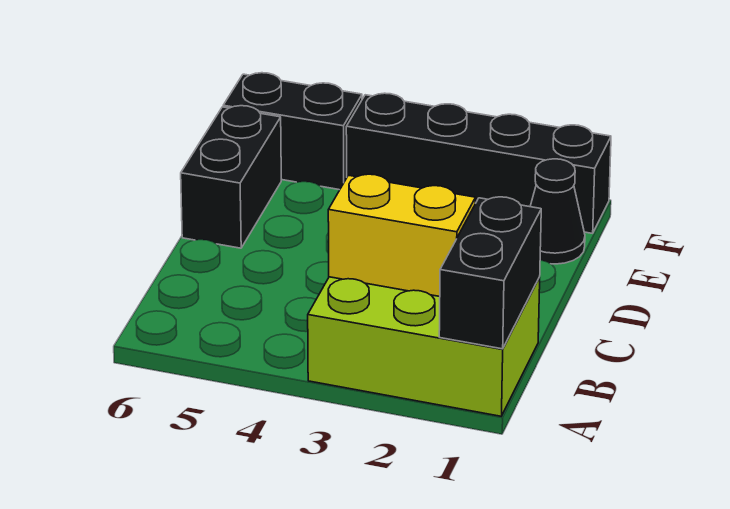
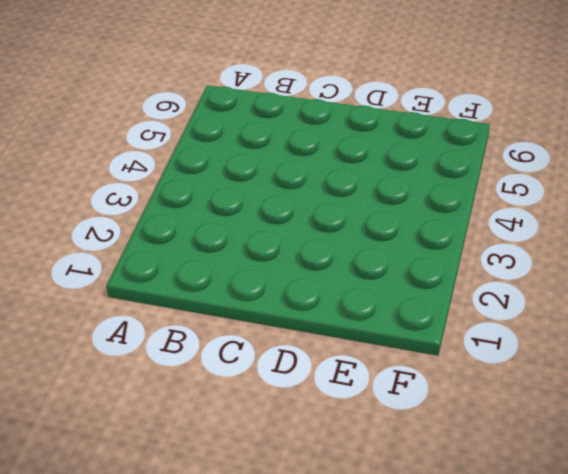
none -> lime brick A1:B3 level 1
none -> black brick D6:E6 level 1

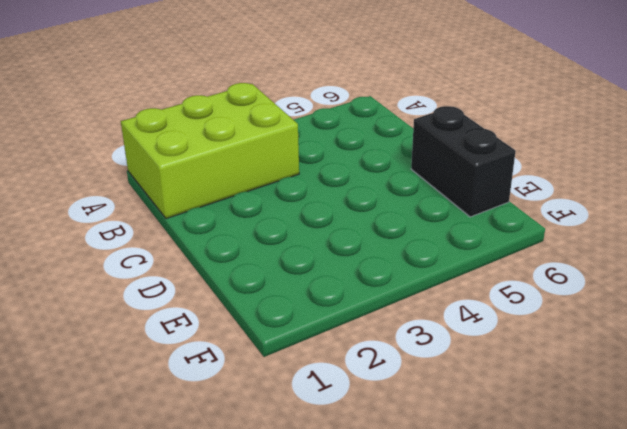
none -> black cone E1 level 1
none -> black brick F1:F4 level 1

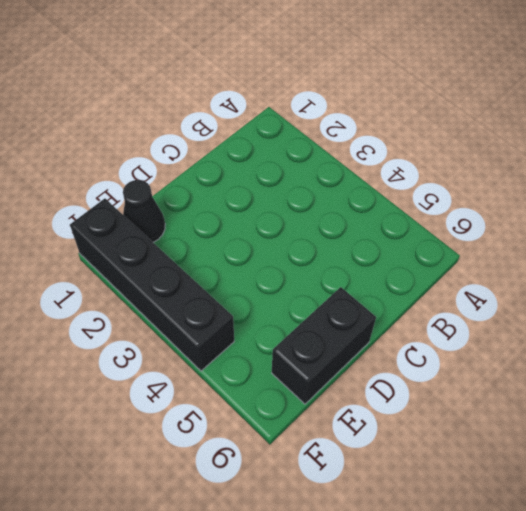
none -> lime brick A1:B3 level 1
none -> black brick F5:F6 level 1

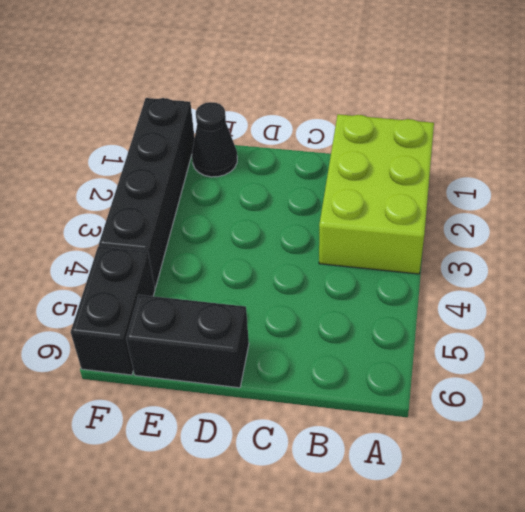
none -> black brick A1:B1 level 2
none -> yellow brick B2:B3 level 2

